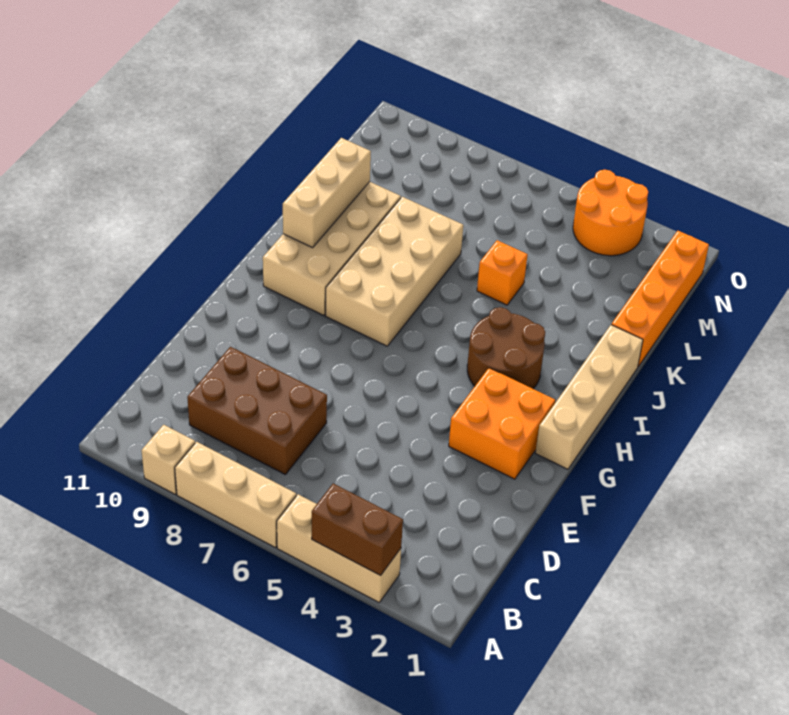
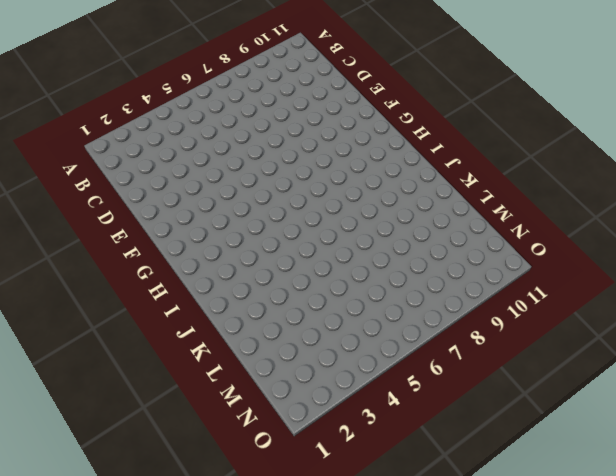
none -> tan brick A3:A5 level 1
none -> tan brick A6:A8 level 1
none -> tan brick A9 level 1

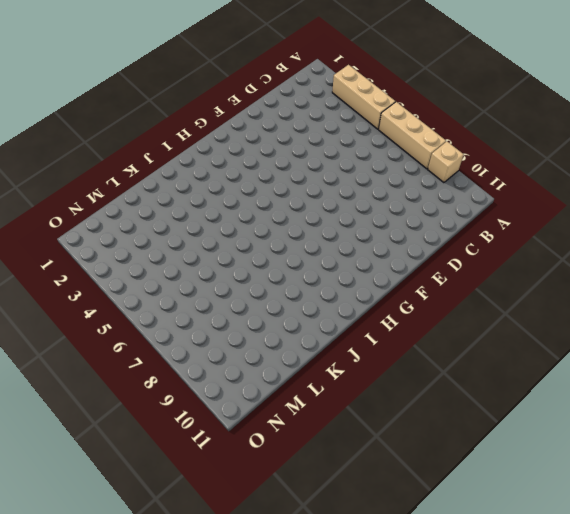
none -> brown brick C7:D9 level 1
none -> orange brick F2:G3 level 1
none -> tan brick G1:J1 level 1

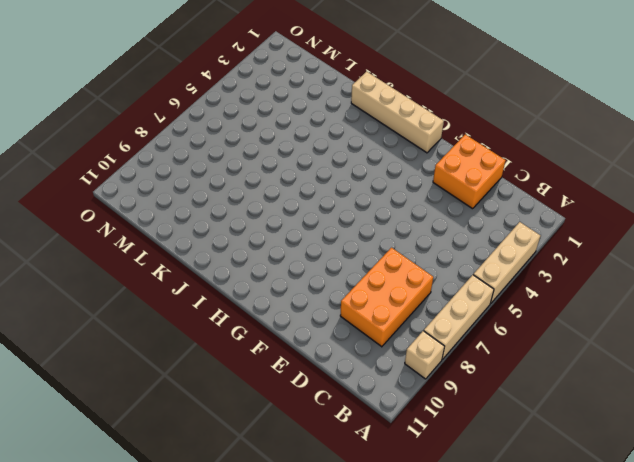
orange brick C7:D9 level 1 -> brown brick C7:D9 level 1
orange brick D1:E2 level 1 -> orange brick F2:G3 level 1
none -> brown round brick H3:I4 level 1
none -> tan brick H7:K8 level 1
none -> tan brick H9:K10 level 1

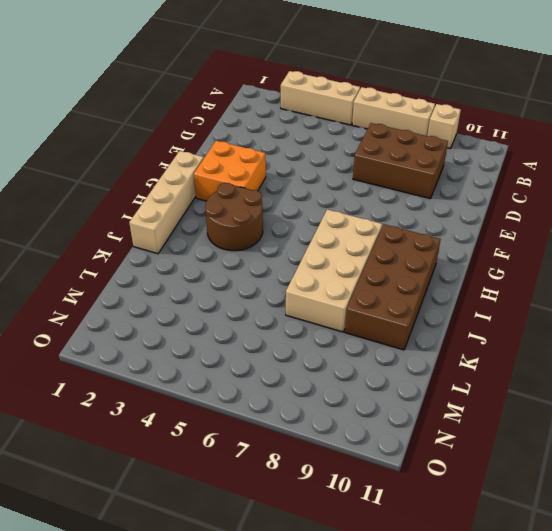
brown brick H9:K10 level 1 -> tan brick H9:K10 level 1
none -> orange brick K1:N1 level 1
none -> orange brick K5 level 1
none -> orange round brick N3:O4 level 1

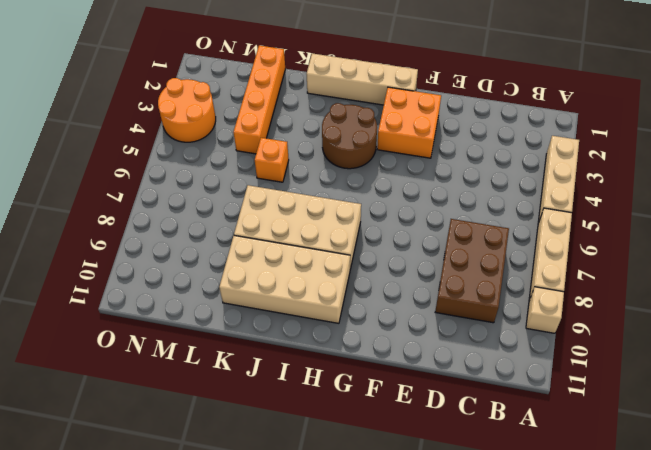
orange brick L1:L4 level 1 -> orange brick K1:N1 level 1
none -> brown brick A3:A4 level 2
none -> tan brick I10:K10 level 2

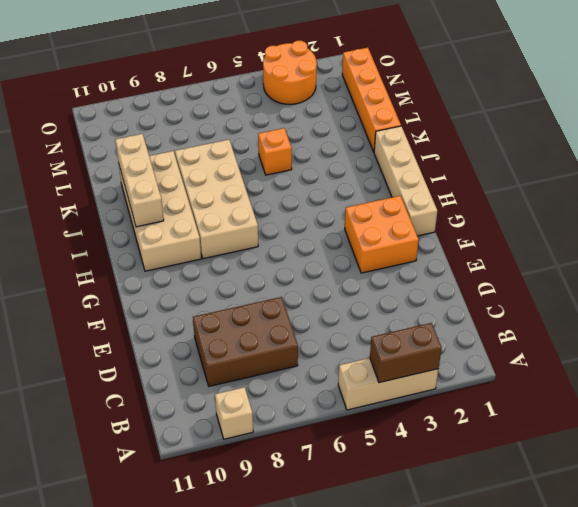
none -> tan brick A6:A8 level 1
none -> brown round brick H3:I4 level 1

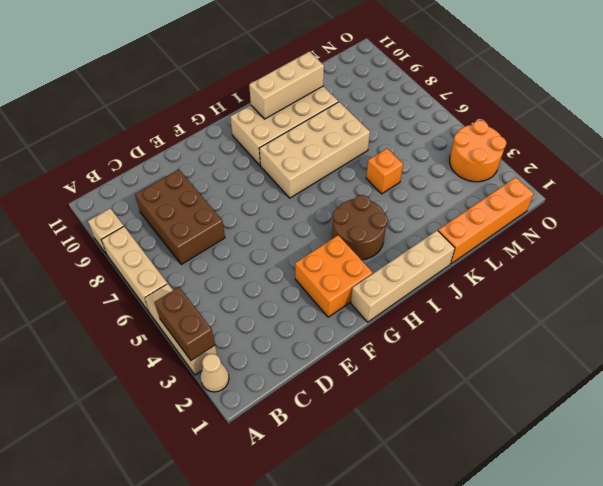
tan cone A2 level 1 -> none

